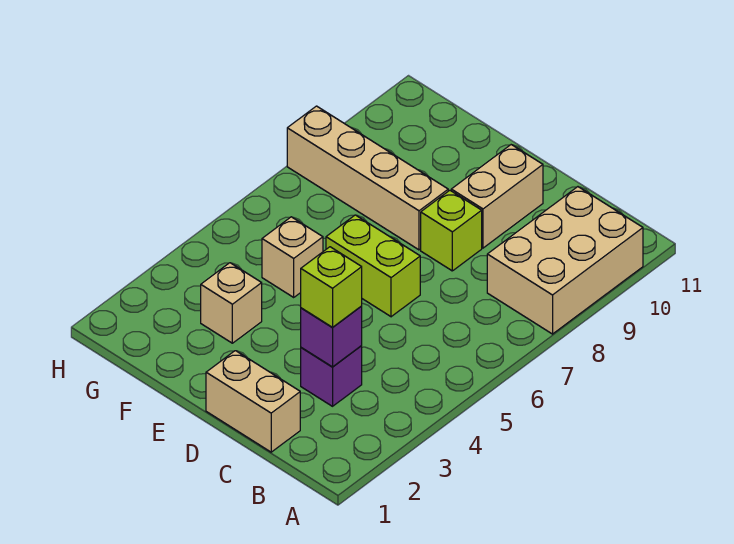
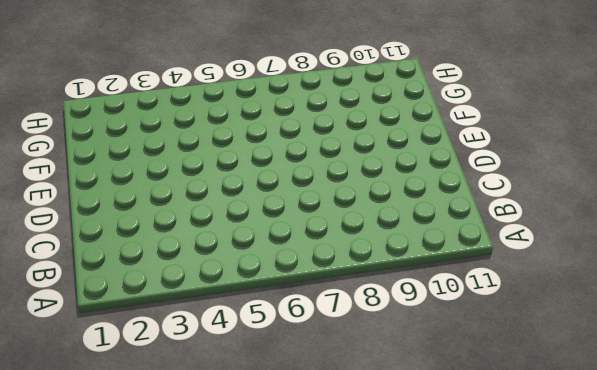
none -> tan brick A8:B10 level 1
none -> tan brick C1:D1 level 1

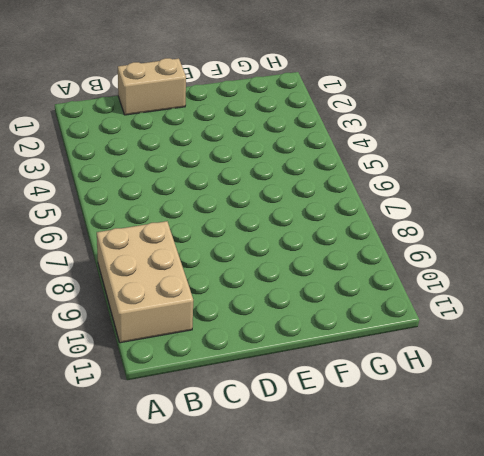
none -> purple brick C3 level 1
none -> lime brick D6:E6 level 1

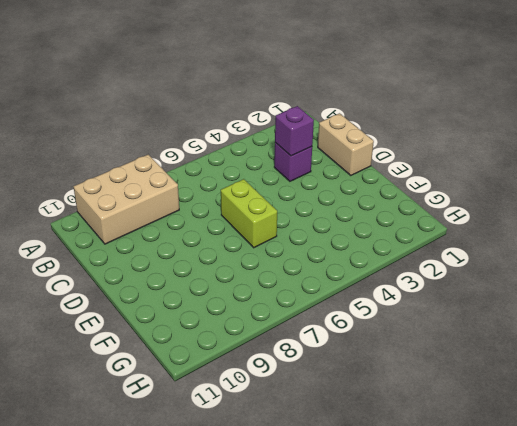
none -> lime brick D8 level 1
none -> tan brick D9:D10 level 1

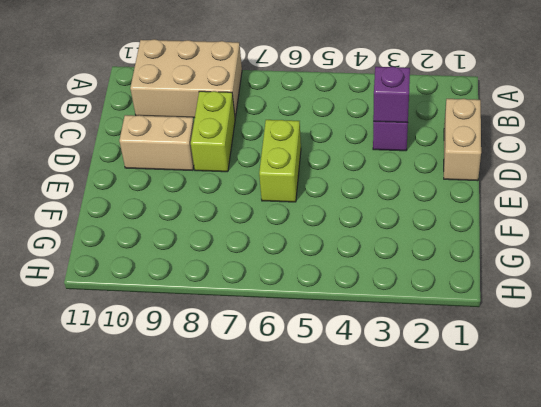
lime brick C8:D8 level 1 -> lime brick D8 level 1
none -> tan brick E8:H8 level 1
none -> tan brick F3 level 1

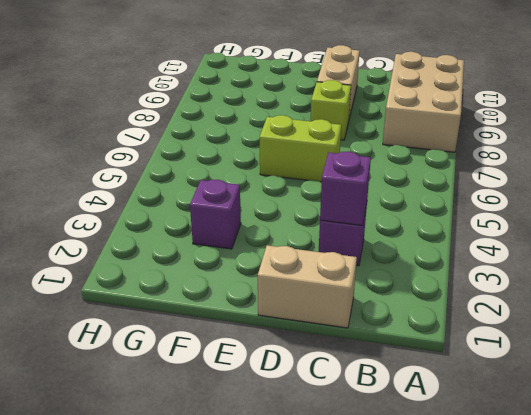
purple brick F3 level 1 -> tan brick F3 level 1
none -> tan brick E8:H8 level 1
none -> tan brick F5 level 1

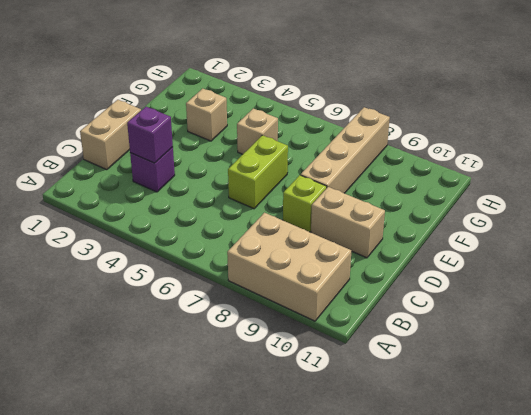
none -> lime brick C3 level 3

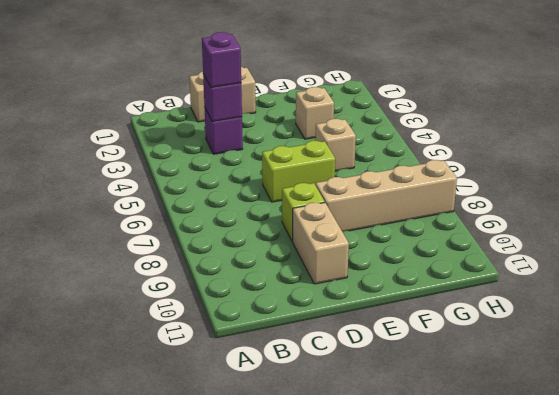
purple brick C3 level 3 -> lime brick C3 level 3
none -> tan brick A8:B10 level 1

